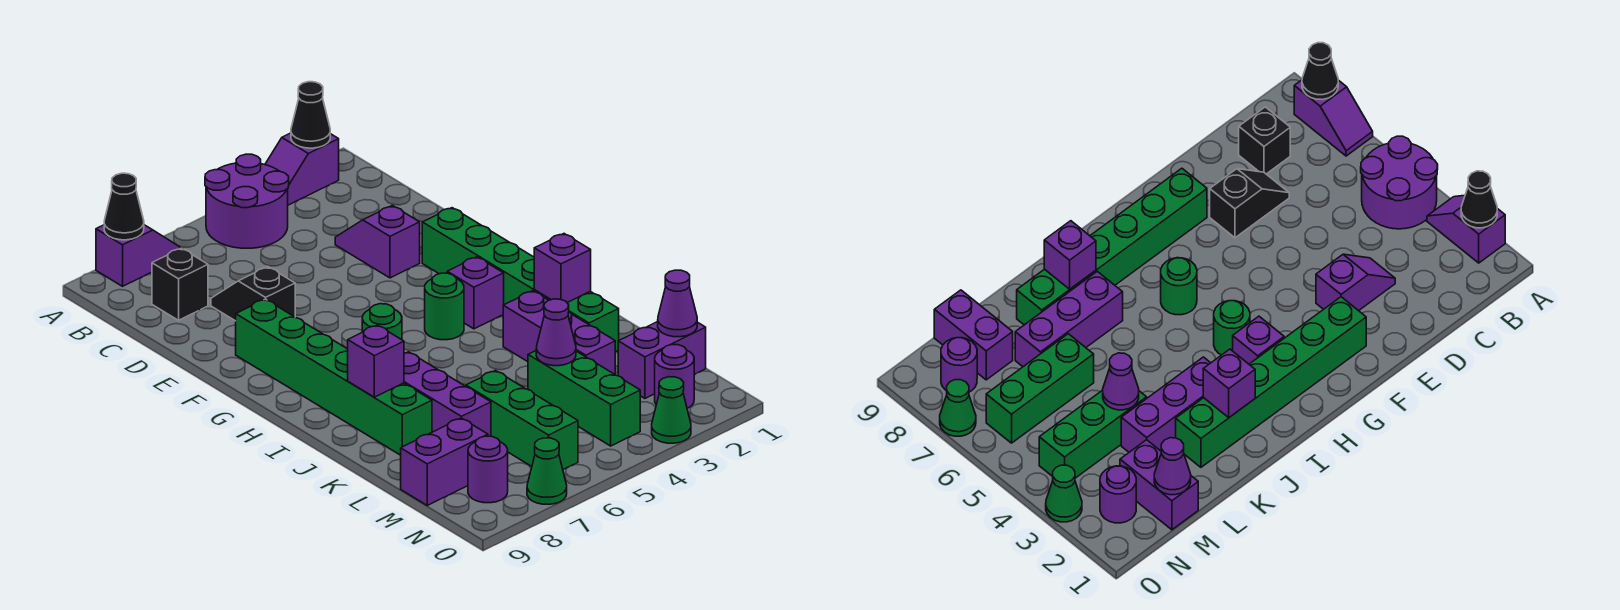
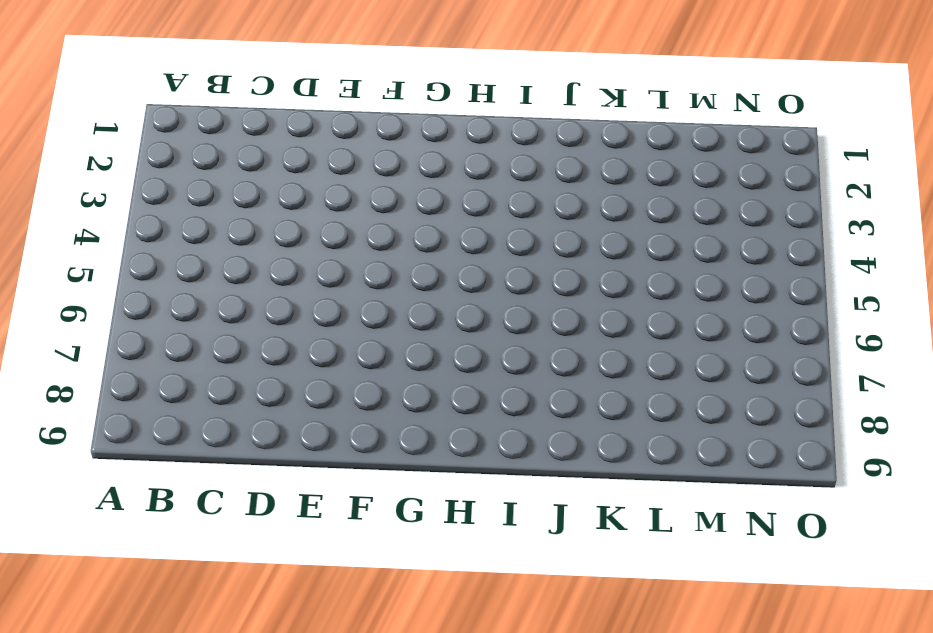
none -> purple slope A2:A3 level 1 top 2
none -> purple round brick A4:B5 level 1
none -> purple slope A7:A8 level 1 top 8

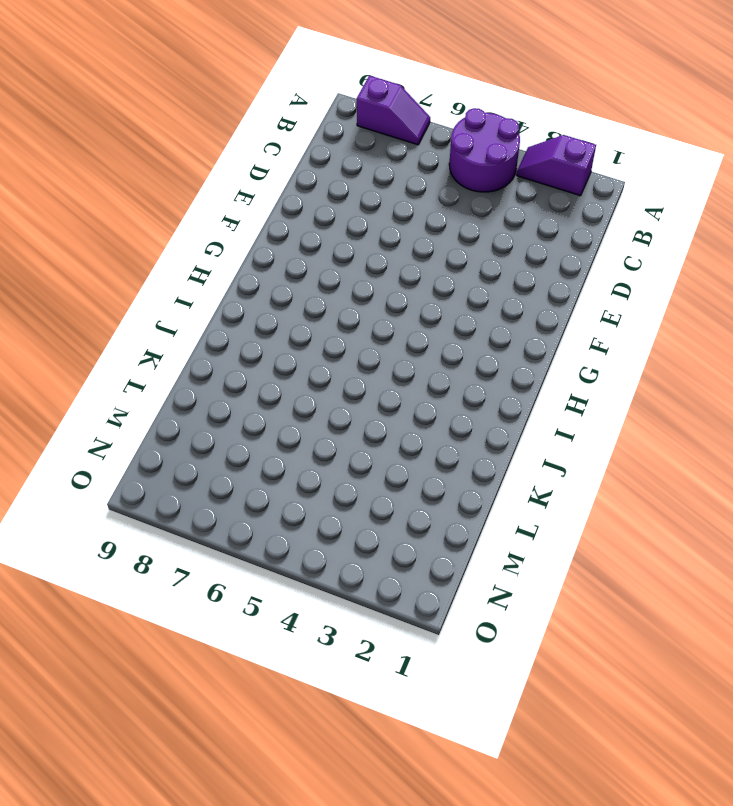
none -> black brick C8 level 1
none -> purple slope D3:E3 level 1 top E
none -> black slope D7:E7 level 1 top E

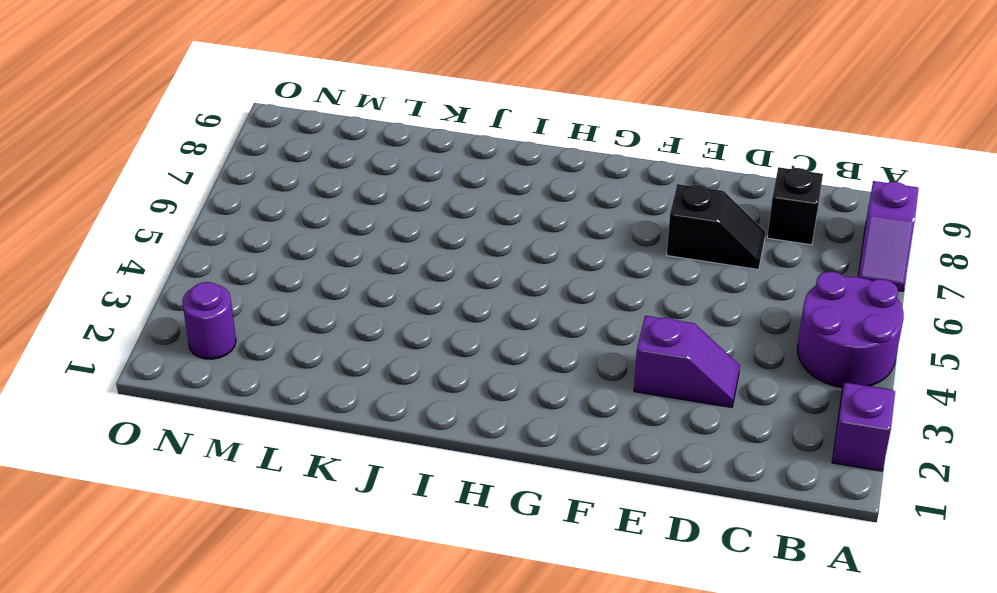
none -> green brick F2:K2 level 1
none -> green brick F8:K8 level 1
none -> purple brick H3 level 1

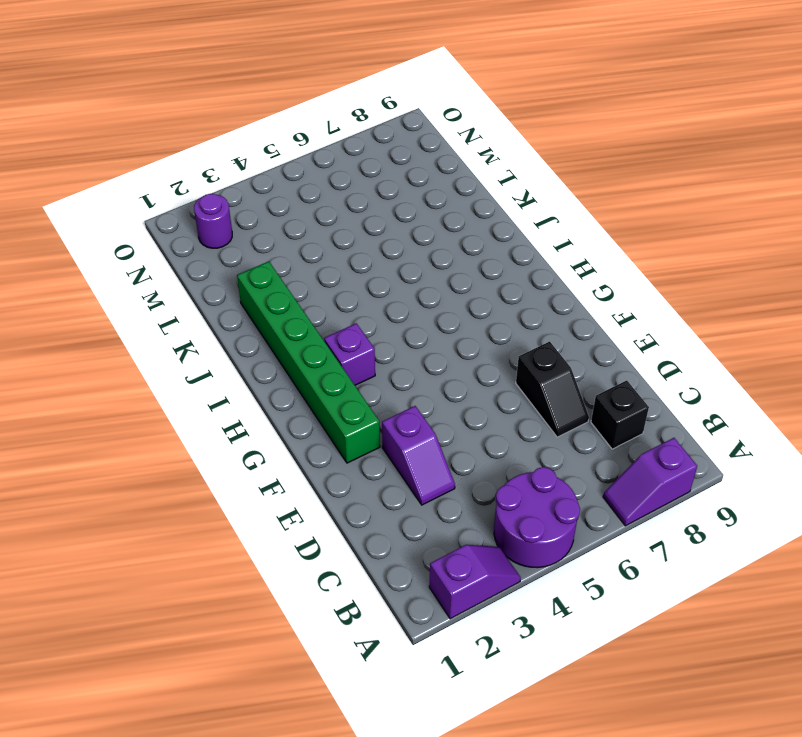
none -> green brick F8:K8 level 1
none -> green round brick H4 level 1
none -> green round brick H6 level 1

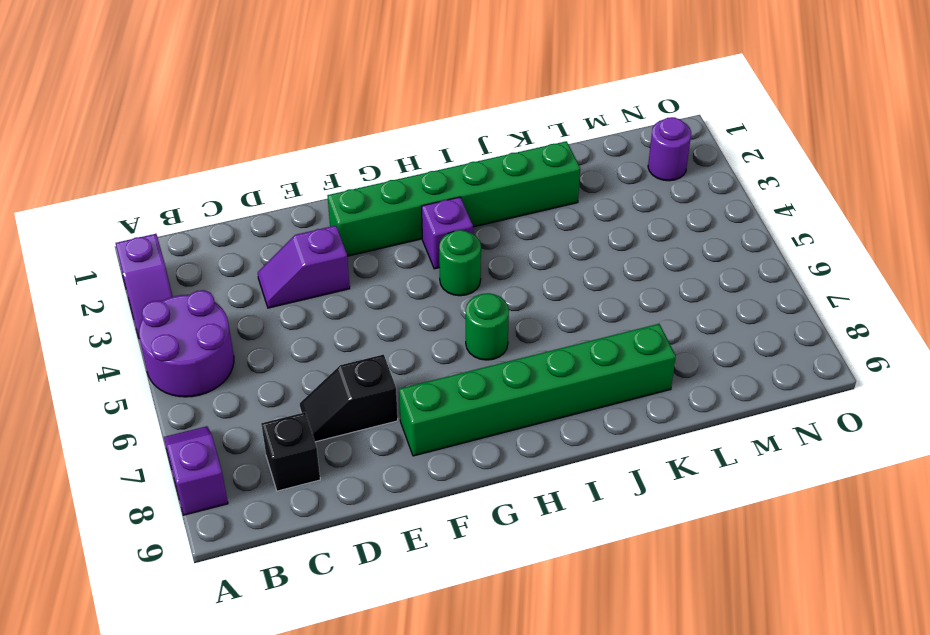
none -> purple brick J3:L3 level 1
none -> purple brick J7:L7 level 1
none -> green brick L4:N4 level 1

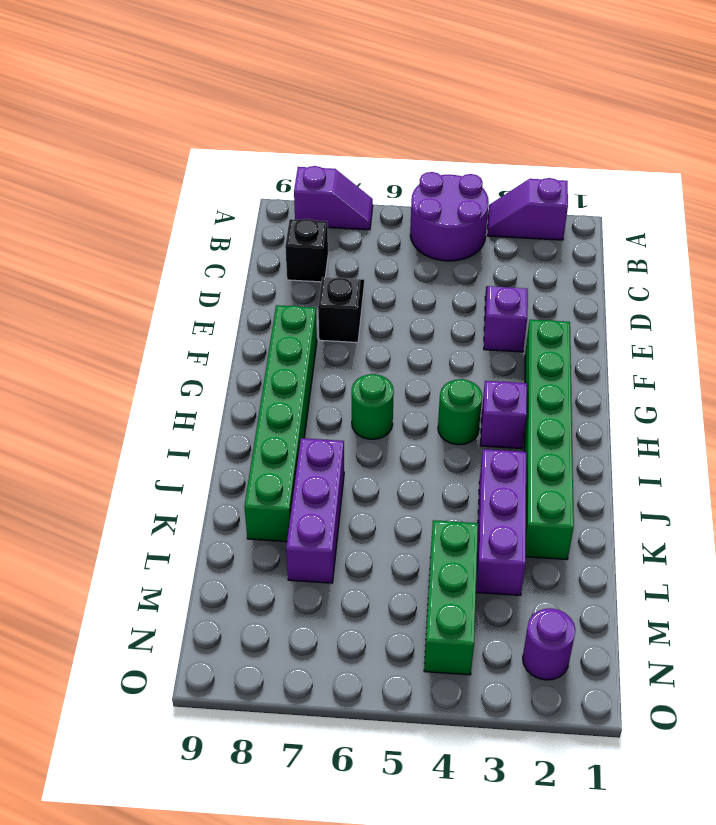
none -> green brick L6:N6 level 1
none -> purple brick M1:M2 level 1
none -> purple brick M8:M9 level 1

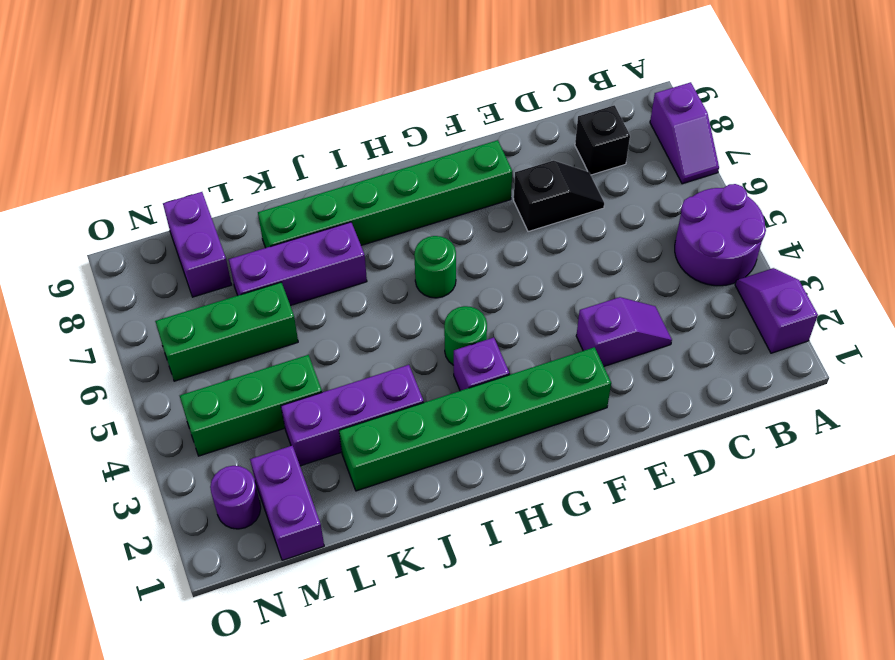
none -> purple round brick N8 level 1
none -> green cone O3 level 1
none -> green cone O7 level 1

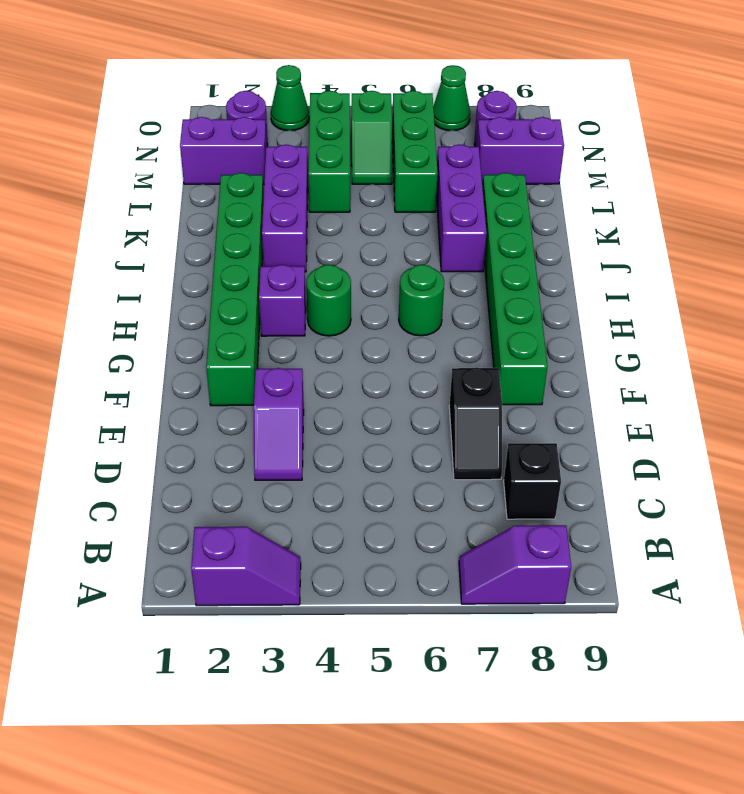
green slope M5:N5 level 1 top N -> none
none -> purple round brick A4:B5 level 1
none -> black cone A2 level 2
none -> black cone A8 level 2

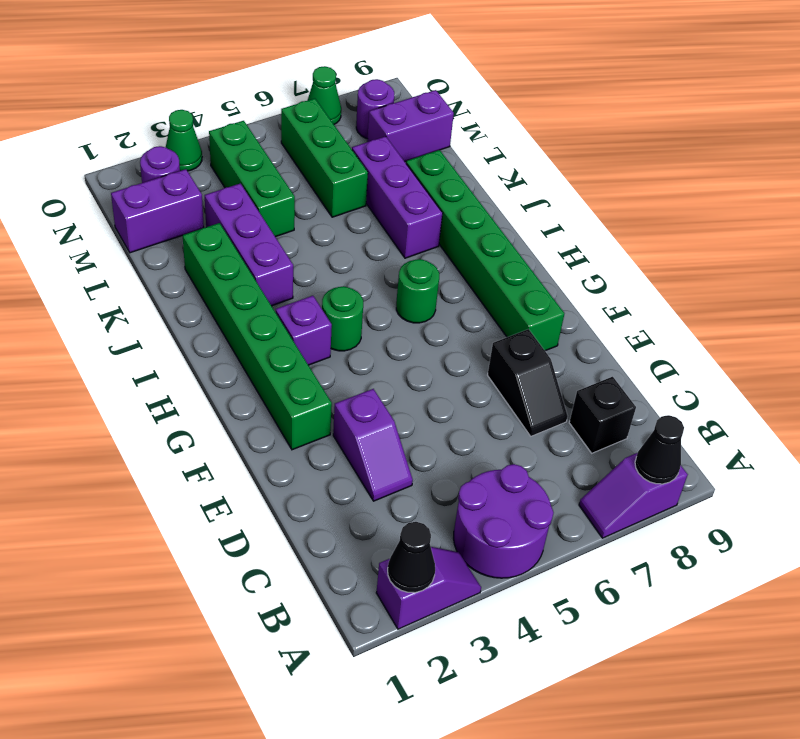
none -> purple brick J2 level 2
none -> purple brick J8 level 2
none -> purple cone L4 level 2

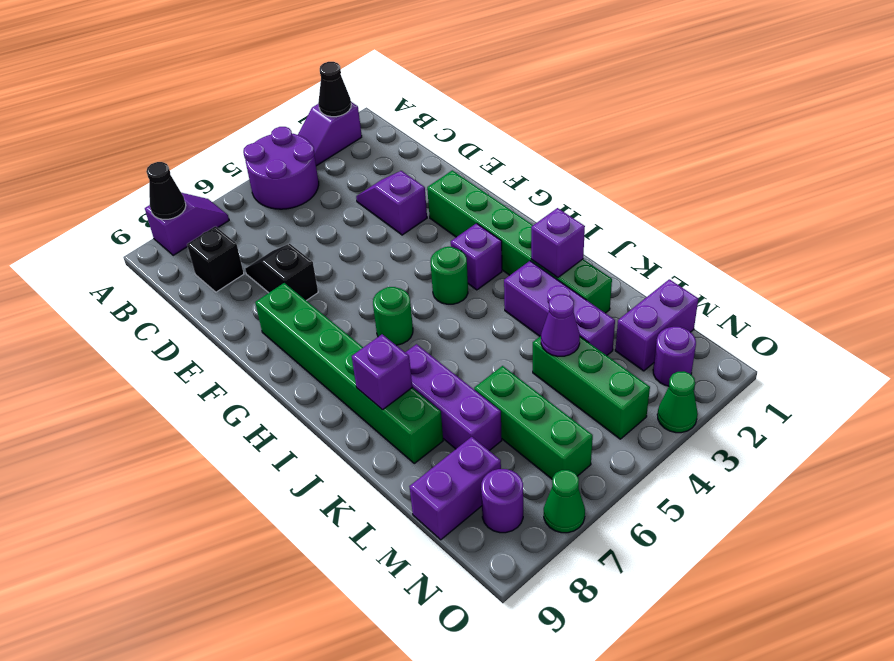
none -> purple cone M1 level 2

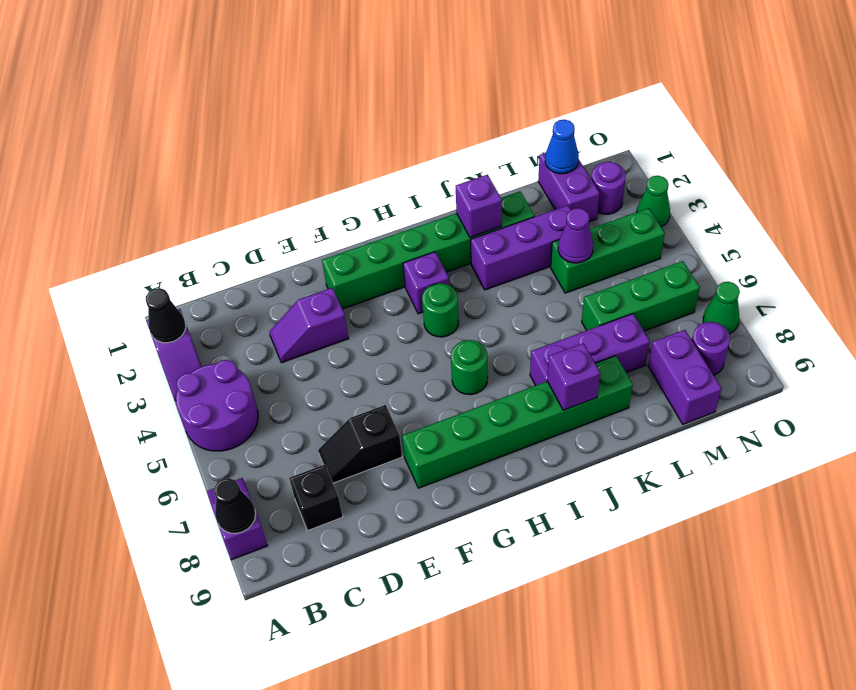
blue cone M1 level 2 -> purple cone M1 level 2

